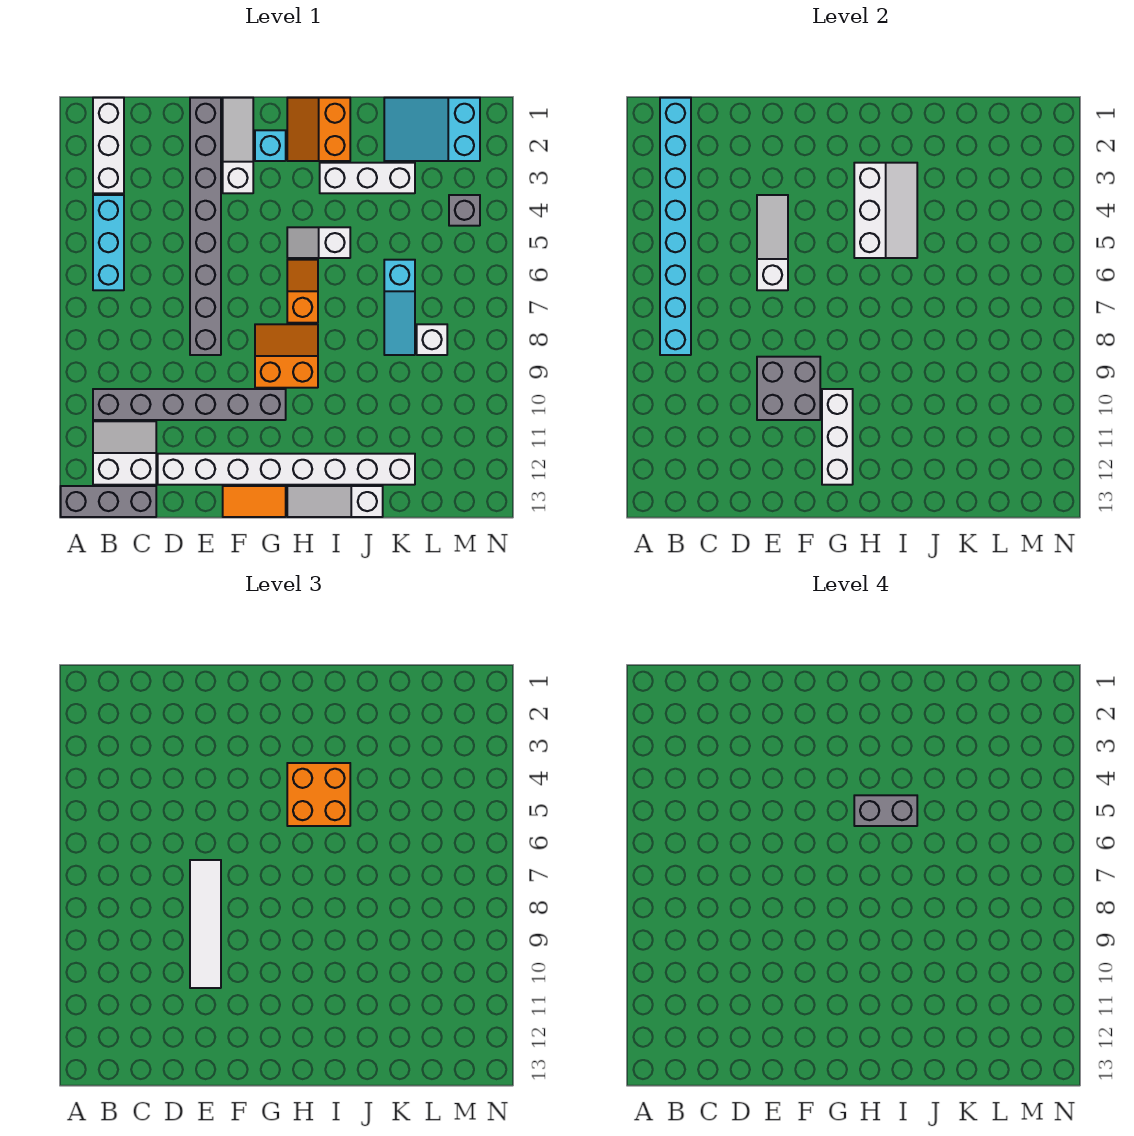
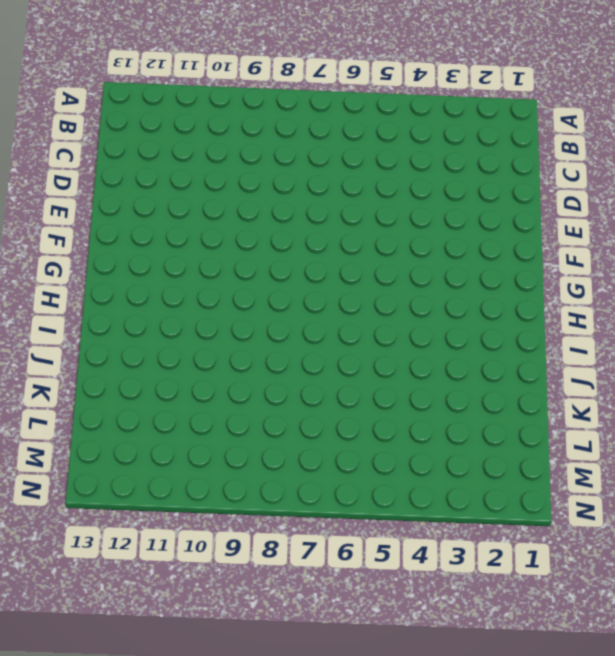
none -> grey brick A13:C13 level 1
none -> white brick B1:B3 level 1
none -> cyan brick B4:B6 level 1

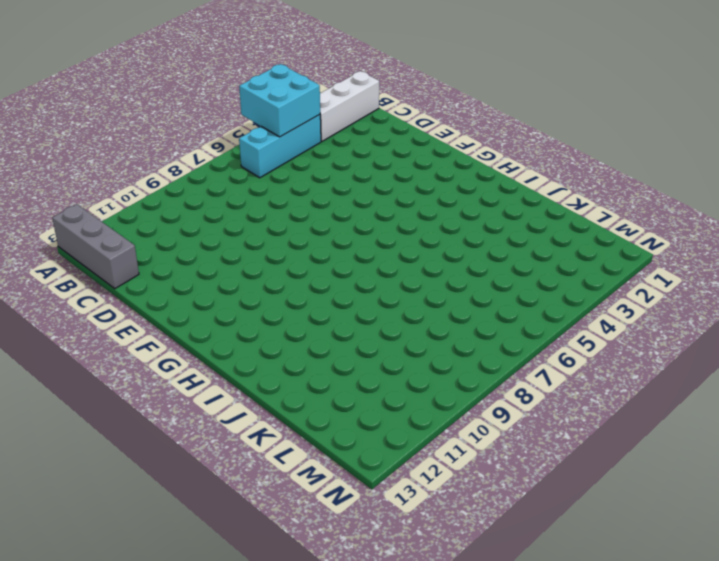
cyan brick A4:B5 level 2 -> cyan brick B1:B8 level 2
none -> grey brick B10:G10 level 1
none -> white slope B11:C12 level 1 top 12
none -> white brick D12:K12 level 1

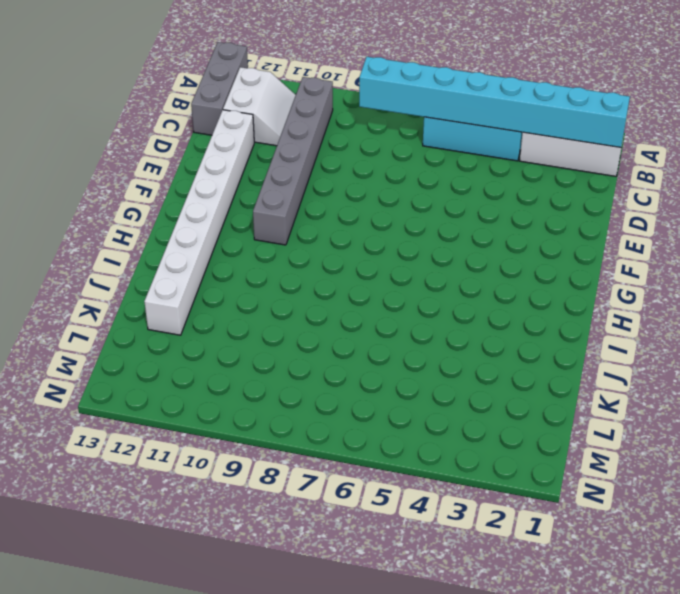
none -> grey brick E1:E8 level 1
none -> white slope F1:F3 level 1 top 3
none -> orange tile F13:G13 level 1

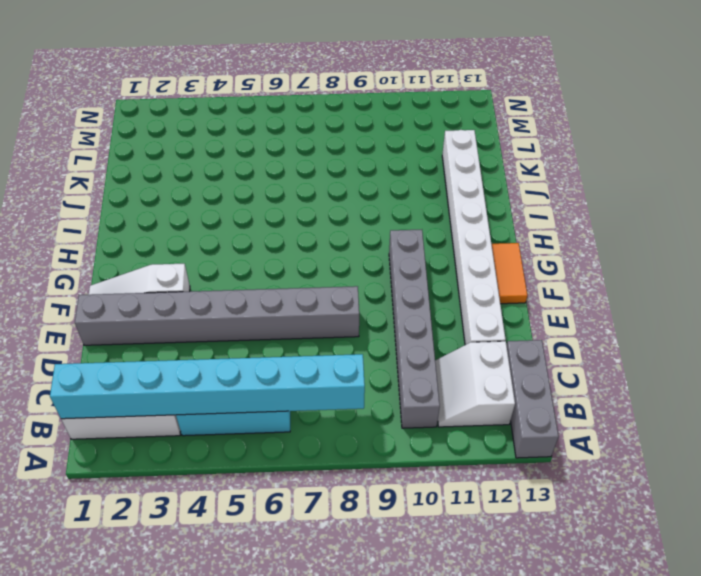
none -> cyan brick G2 level 1
none -> orange slope G8:H9 level 1 top 9
none -> orange slope H1:I2 level 1 top I

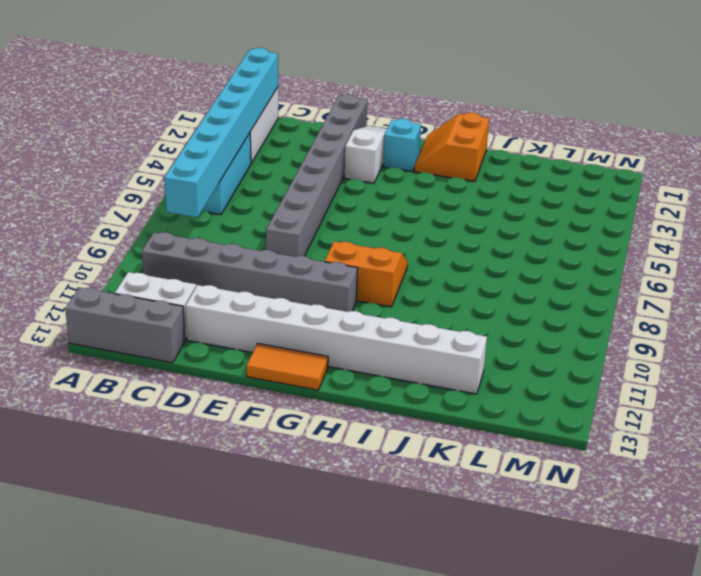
none -> white slope H5:I5 level 1 top I
none -> orange slope H6:H7 level 1 top 7
none -> white slope H13:J13 level 1 top J

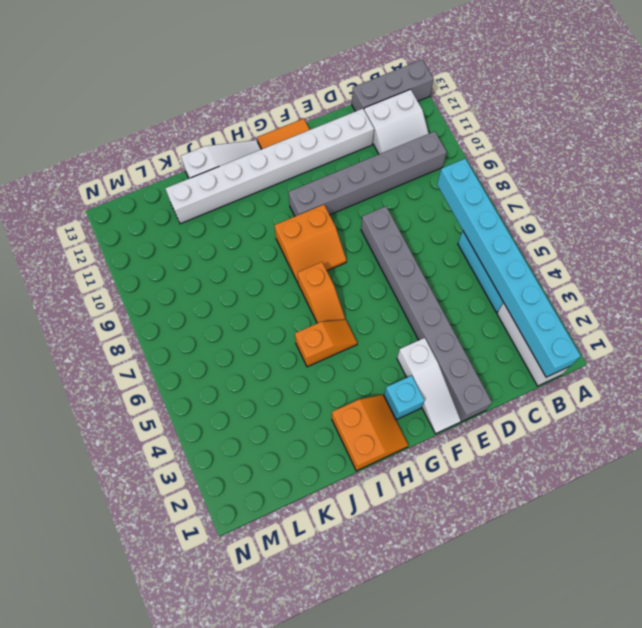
orange slope H5:I5 level 1 top I -> white slope H5:I5 level 1 top I
none -> white brick I3:K3 level 1
none -> cyan slope K1:M2 level 1 top M
none -> cyan slope K6:K8 level 1 top 6

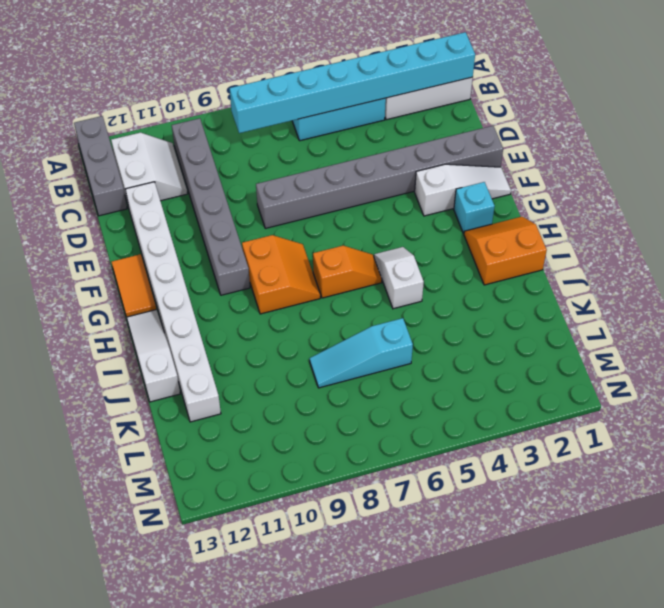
none -> white brick I3:K3 level 1
none -> cyan slope K1:M2 level 1 top M
none -> white brick L8 level 1

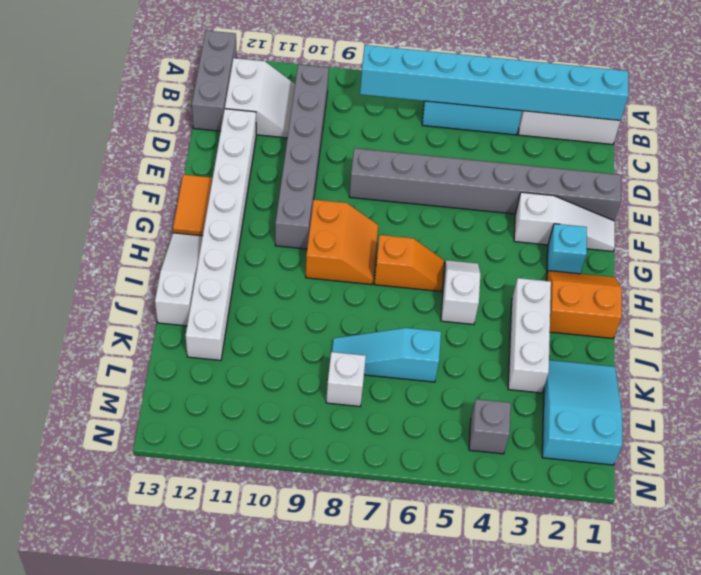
none -> white slope E4:E6 level 2 top 6
none -> grey brick E9:F10 level 2
none -> white brick G10:G12 level 2

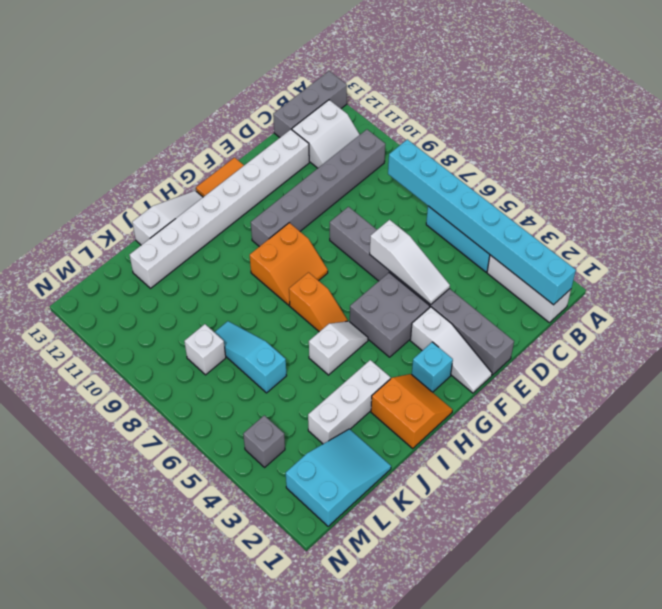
grey brick F4:G5 level 1 -> grey brick E9:F10 level 2
none -> white brick G10:G12 level 2
none -> white slope H3:I5 level 2 top H
none -> white tile E7:E10 level 3

